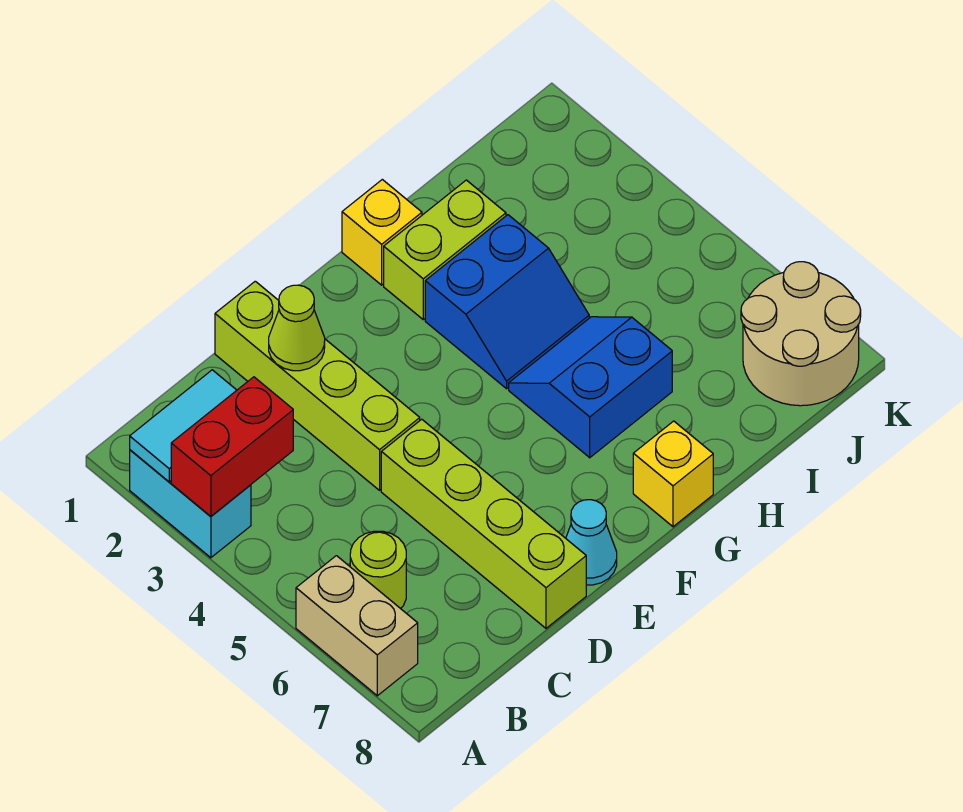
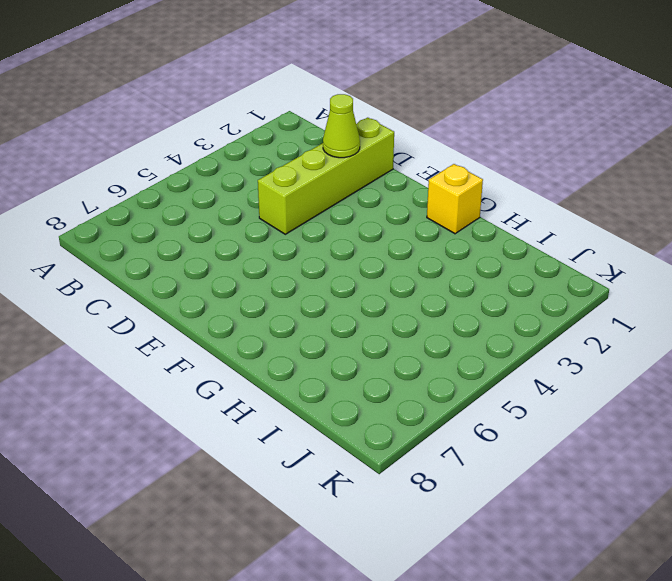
none -> cyan brick A2:A3 level 1
none -> tan brick A6:A7 level 1
none -> lime round brick B6 level 1

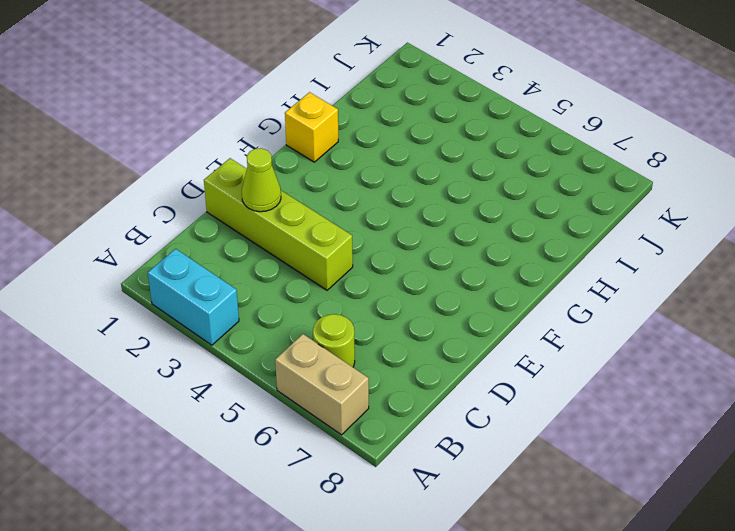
none -> lime brick D5:D8 level 1
none -> cyan cone E8 level 1
none -> lime brick G2:H2 level 1

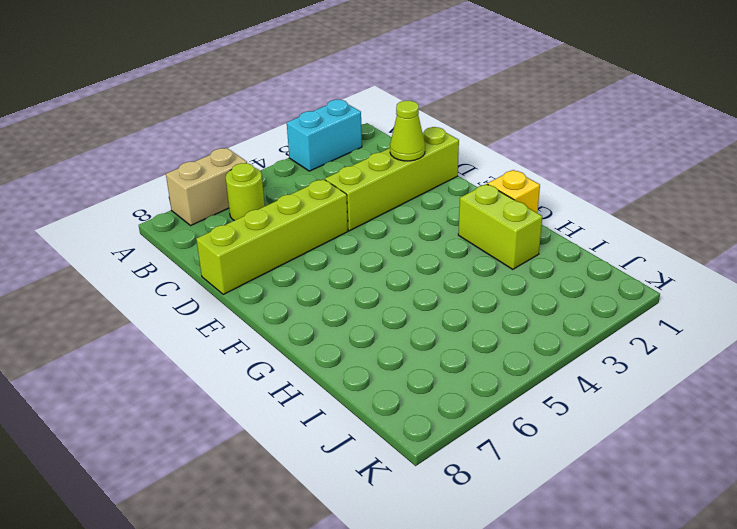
none -> cyan cone E8 level 1
none -> blue slope G3:H4 level 1 top 3
none -> blue slope G5:H6 level 1 top 6

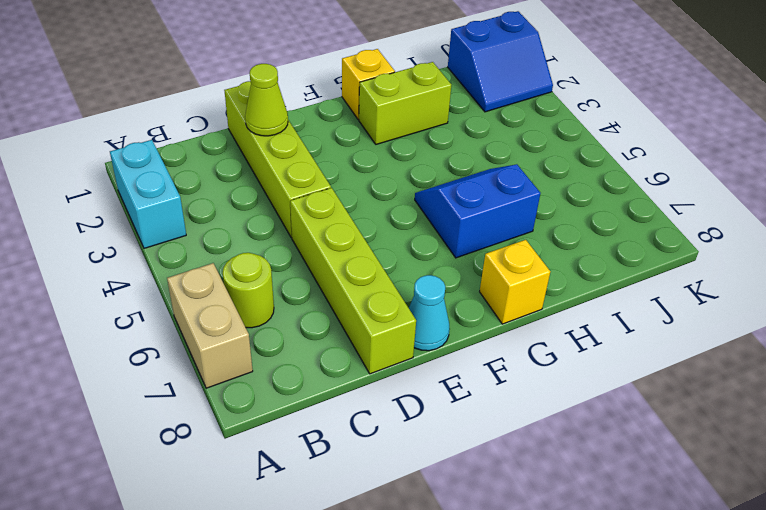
blue slope J1:K2 level 1 top 1 -> blue slope G3:H4 level 1 top 3
none -> tan round brick J7:K8 level 1
none -> cyan tile A2:B2 level 2
none -> red brick A3:B3 level 2

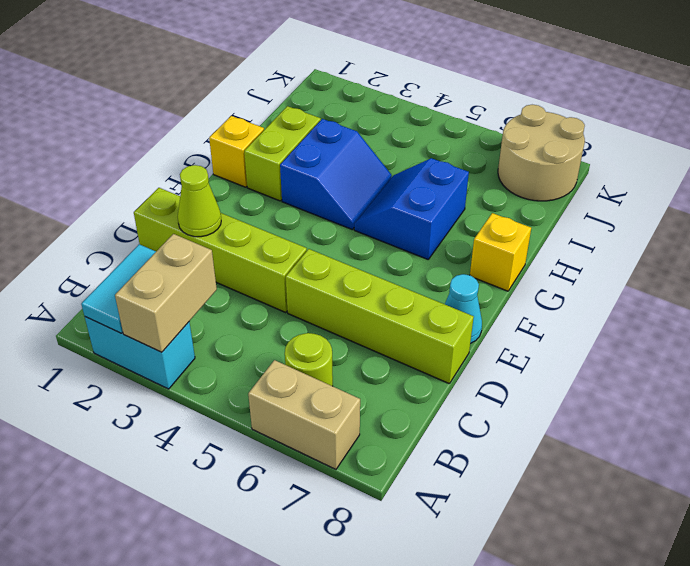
tan brick A3:B3 level 2 -> red brick A3:B3 level 2

